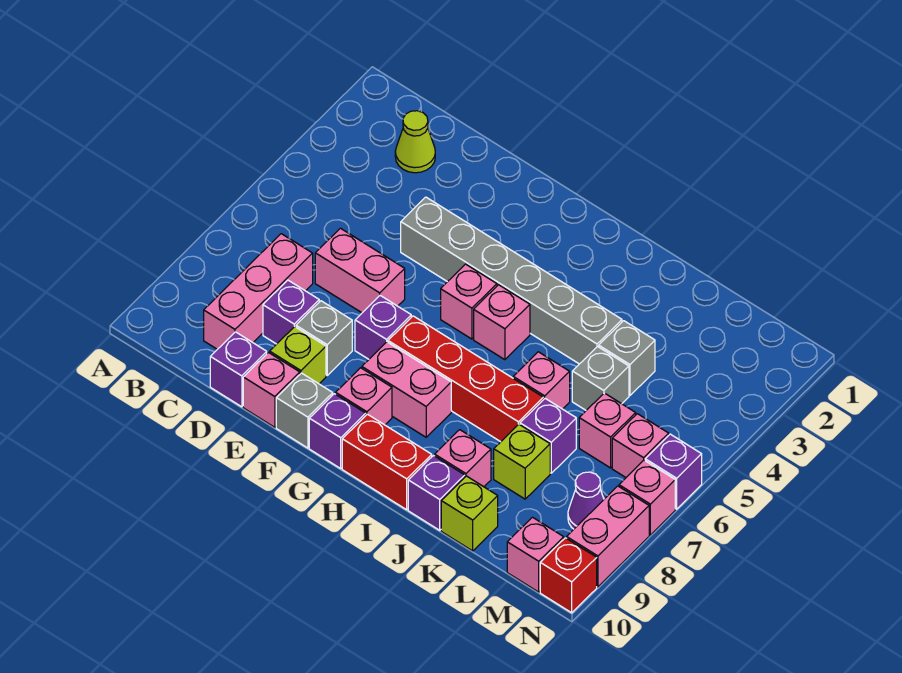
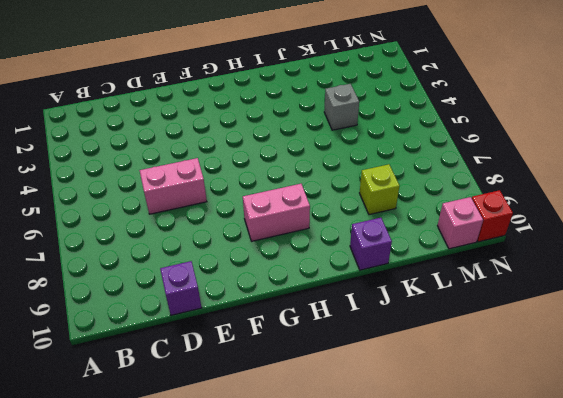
none -> lime cone C2 level 1
none -> pink brick C7:C9 level 1
none -> purple brick D8 level 1
none -> grey brick E4:J4 level 1

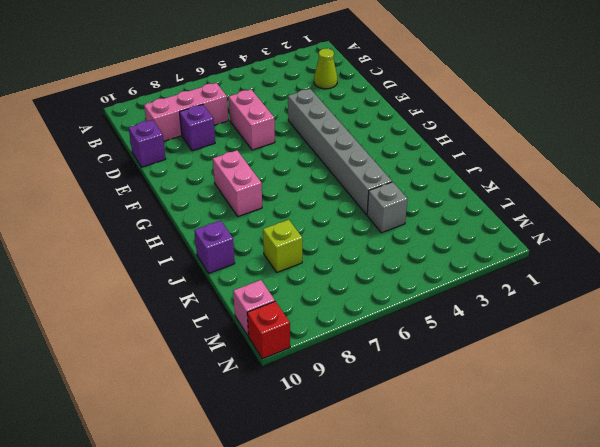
none -> grey brick E8 level 1
none -> lime brick E9 level 1
none -> pink brick E10 level 1
none -> purple brick F7 level 1

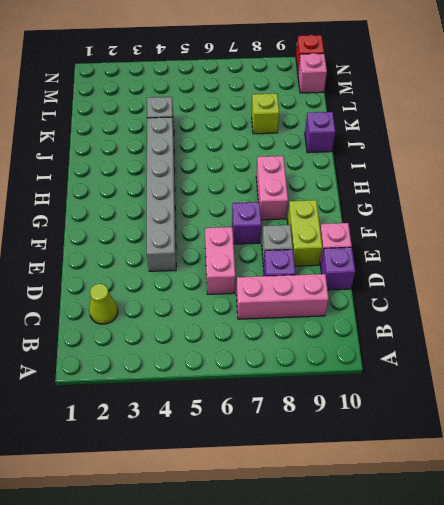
lime brick E9:F9 level 1 -> lime brick E9 level 1
none -> grey brick F10 level 1
none -> pink brick G5 level 1
none -> red brick G7:J7 level 1
none -> pink brick G9 level 1

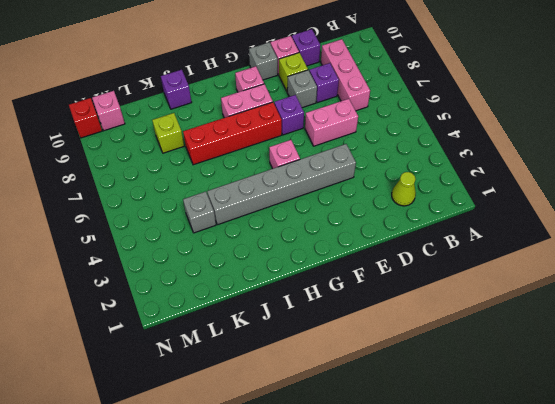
none -> purple brick G10 level 1
none -> pink brick H5 level 1
none -> red brick H10:I10 level 1
none -> pink brick J6 level 1

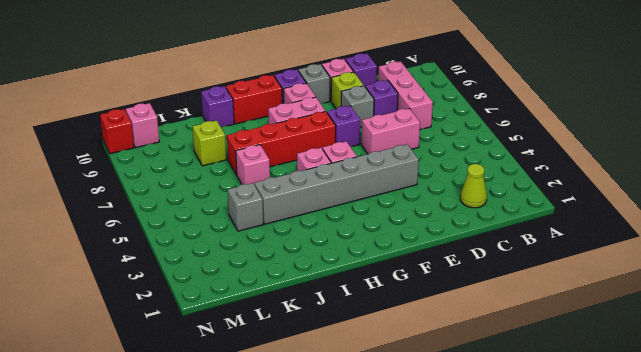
none -> pink brick J9 level 1
none -> grey brick K5 level 1
none -> purple brick K7 level 1
none -> lime brick K10 level 1

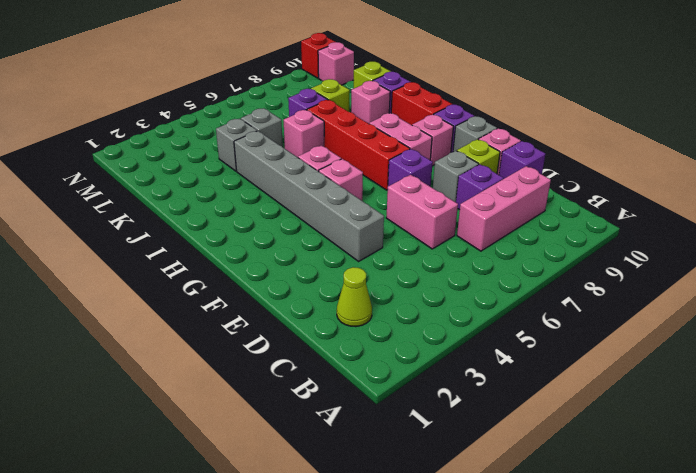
none -> pink brick L6 level 1
none -> pink brick M6 level 1
none -> purple cone M8 level 1
none -> purple brick N6 level 1

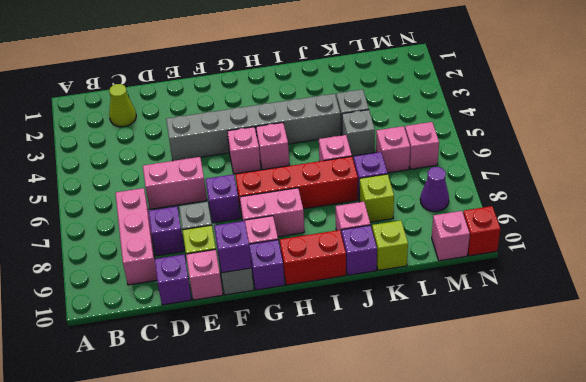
purple brick F10 level 2 -> purple brick N6 level 1
none -> pink brick N7 level 1
none -> pink brick N8:N9 level 1

